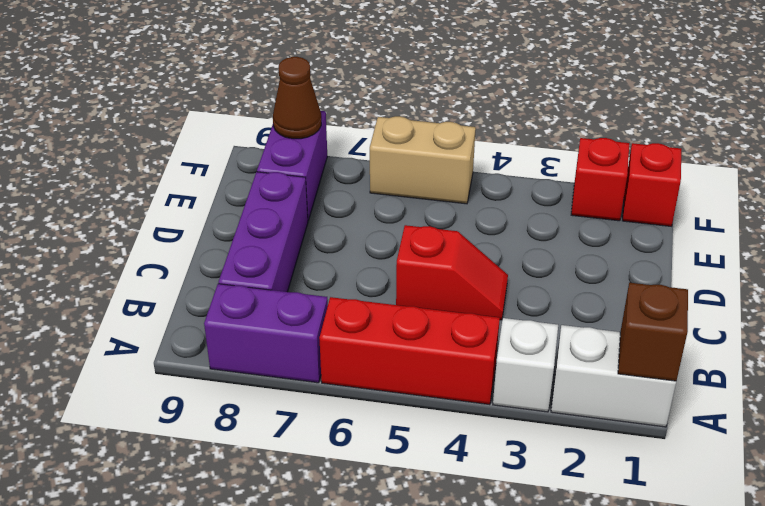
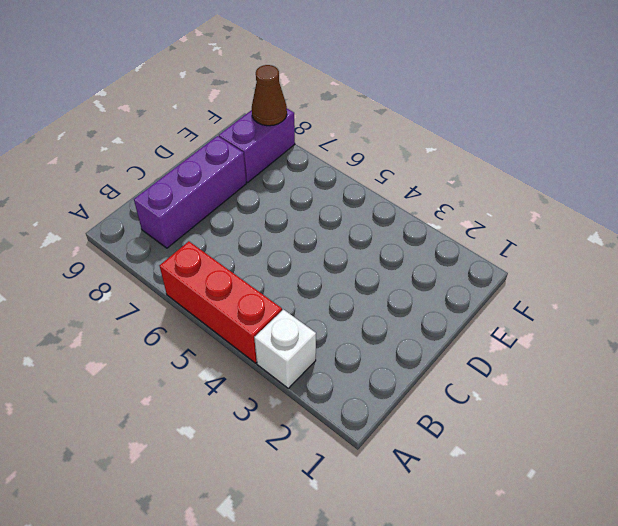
none -> white brick A1:A2 level 1
none -> purple brick A7:A8 level 1
none -> red slope C4:C5 level 1 top 5

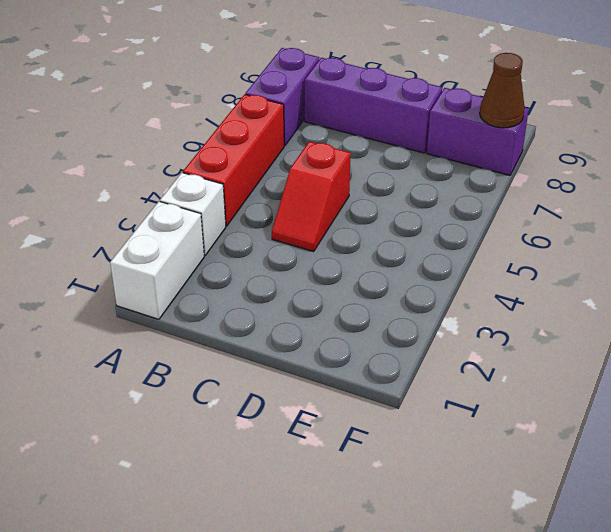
none -> red brick F1 level 1
none -> red brick F2 level 1
none -> tan brick F5:F6 level 1

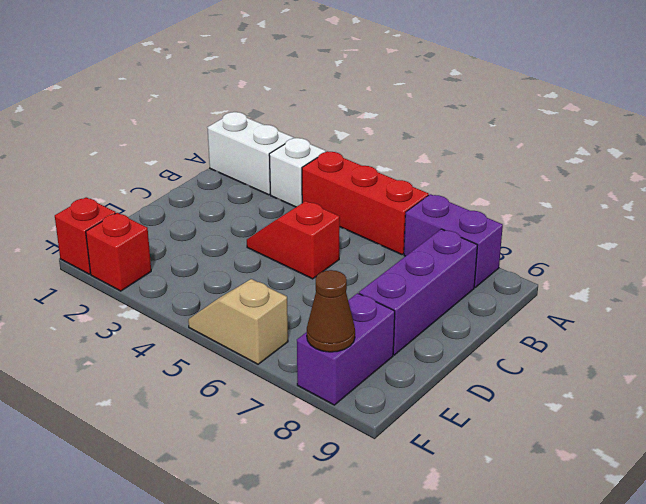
tan slope F5:F6 level 1 top 6 -> tan brick F5:F6 level 1
none -> brown brick A1 level 2

